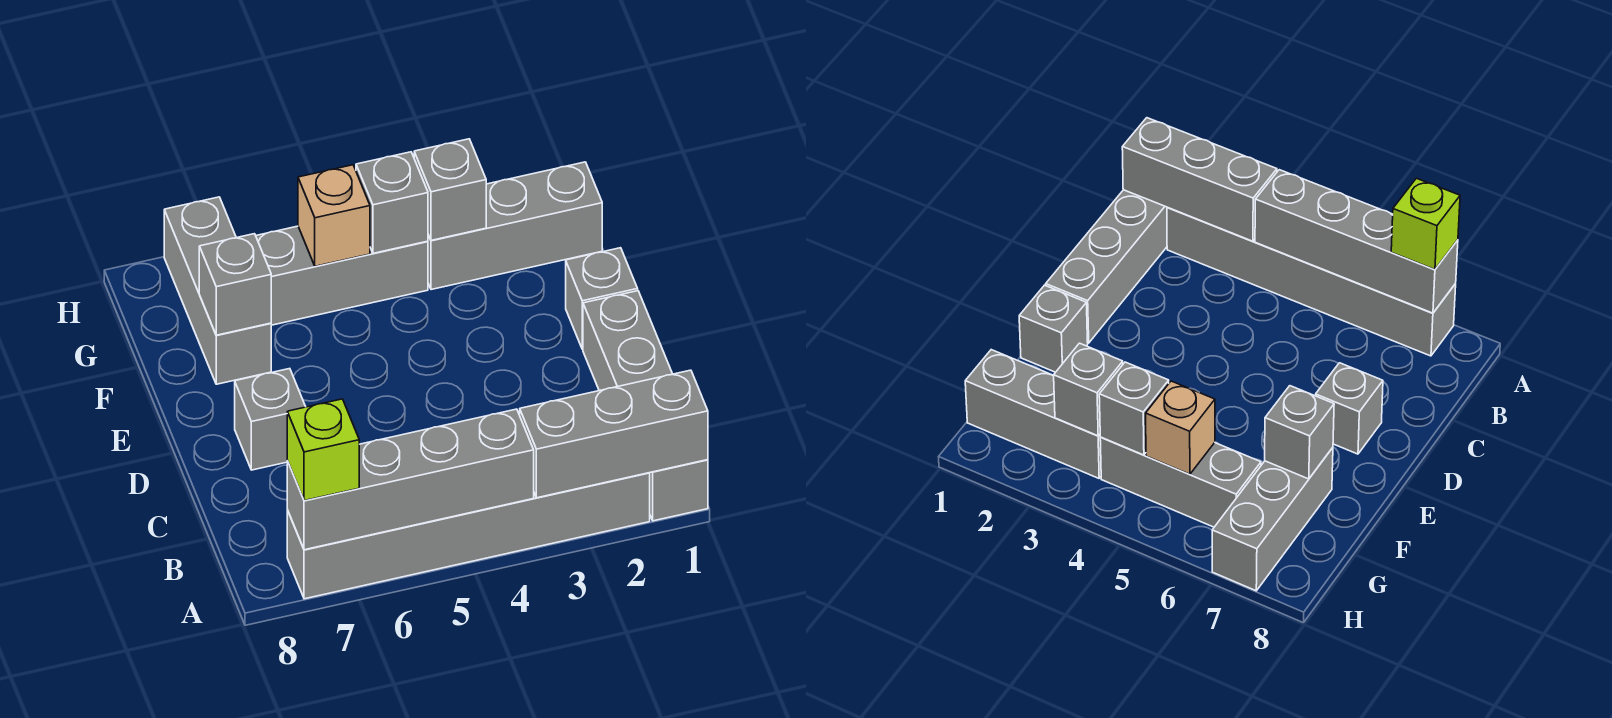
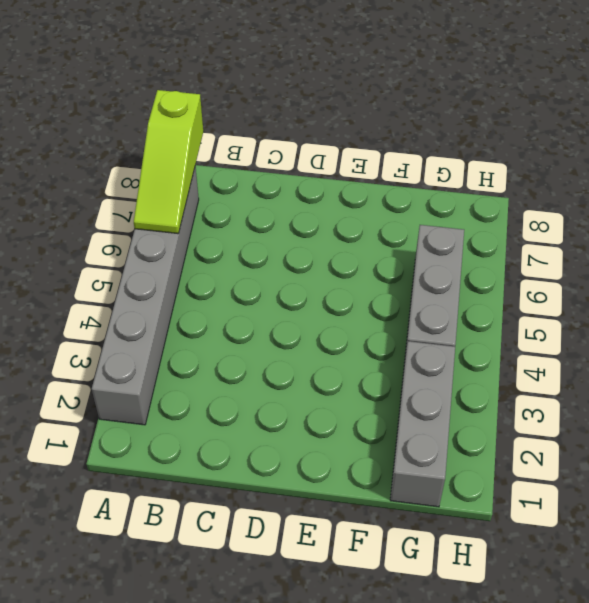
lime slope A6:A8 level 2 top 8 -> grey brick A4:A7 level 2
none -> grey brick A1:D1 level 1
none -> grey brick D7 level 1
none -> grey brick E1 level 1

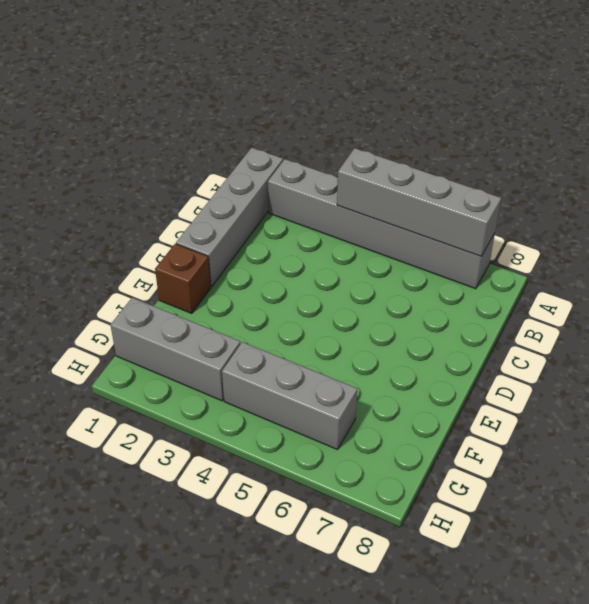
brown brick E1 level 1 -> grey brick E1 level 1
none -> grey brick D7 level 1
none -> grey brick F7:H7 level 1
none -> grey brick A1:A3 level 2

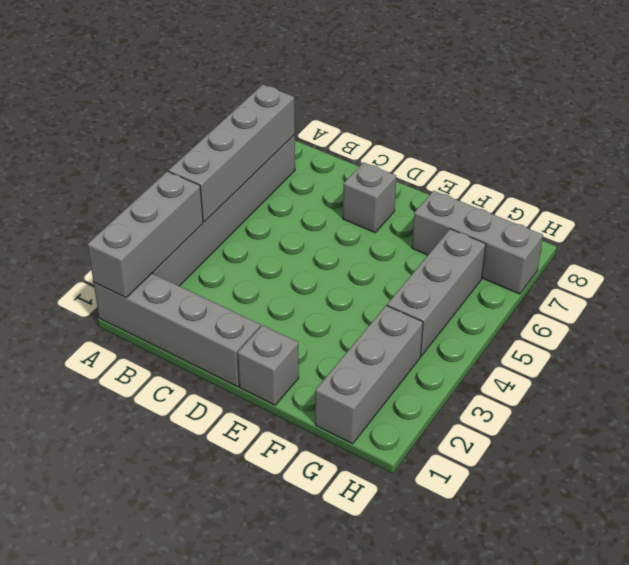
none -> grey brick F7 level 2
none -> grey brick G3 level 2
none -> grey brick G4 level 2

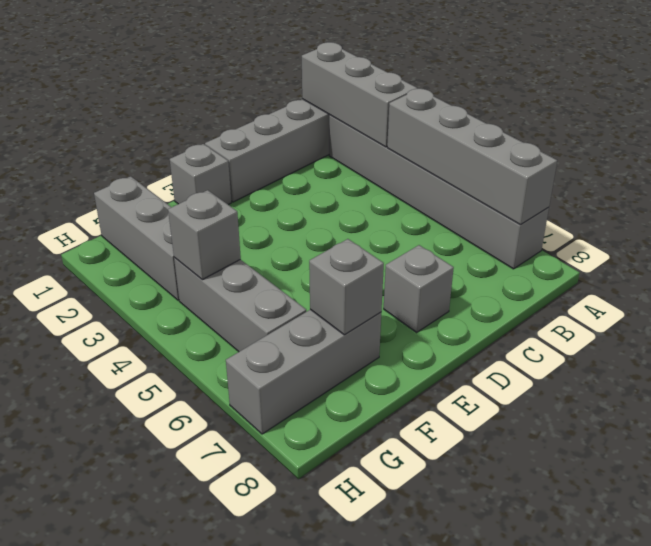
none -> grey brick G3 level 2
none -> tan brick G5 level 2
none -> lime brick A7 level 3

